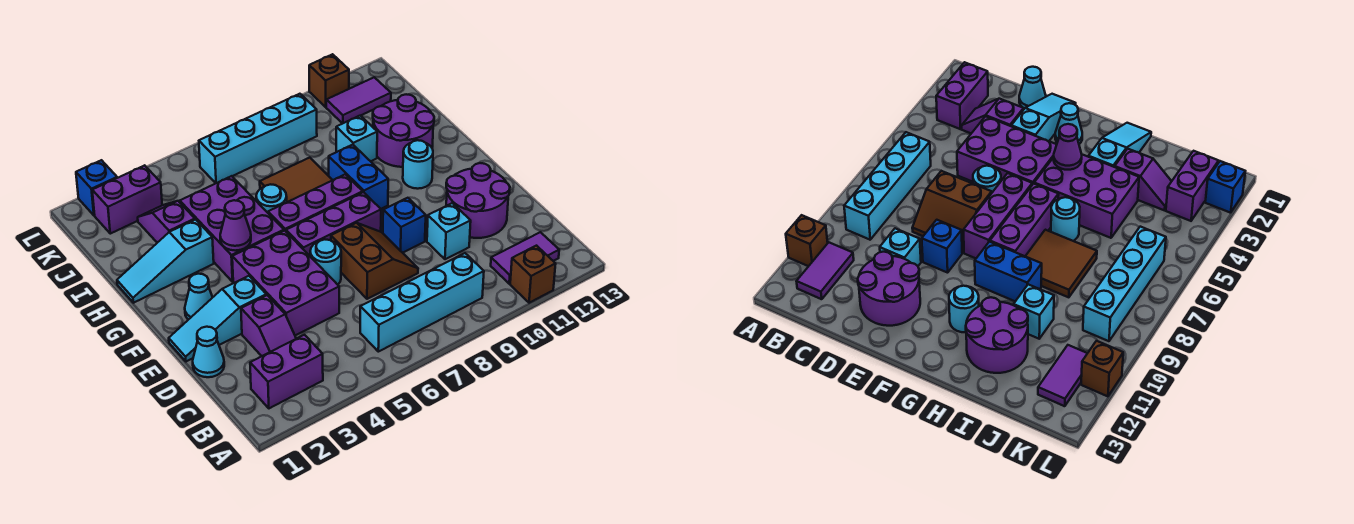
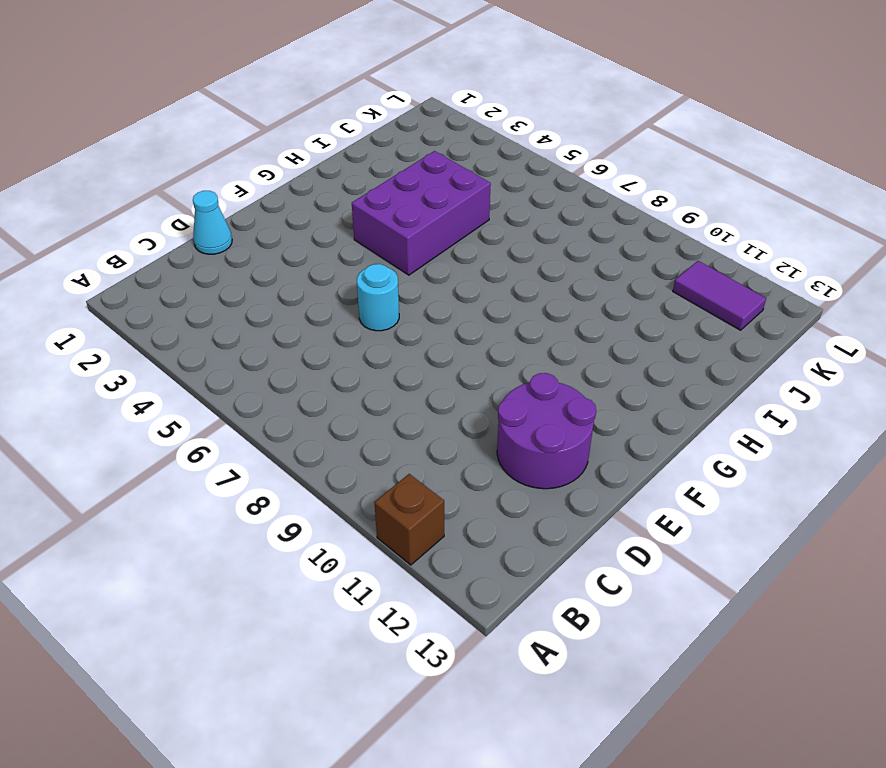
none -> purple brick B2:B3 level 1
none -> cyan brick B6:B9 level 1
none -> purple tile B11:B12 level 1
none -> purple slope C3:D3 level 1 top D

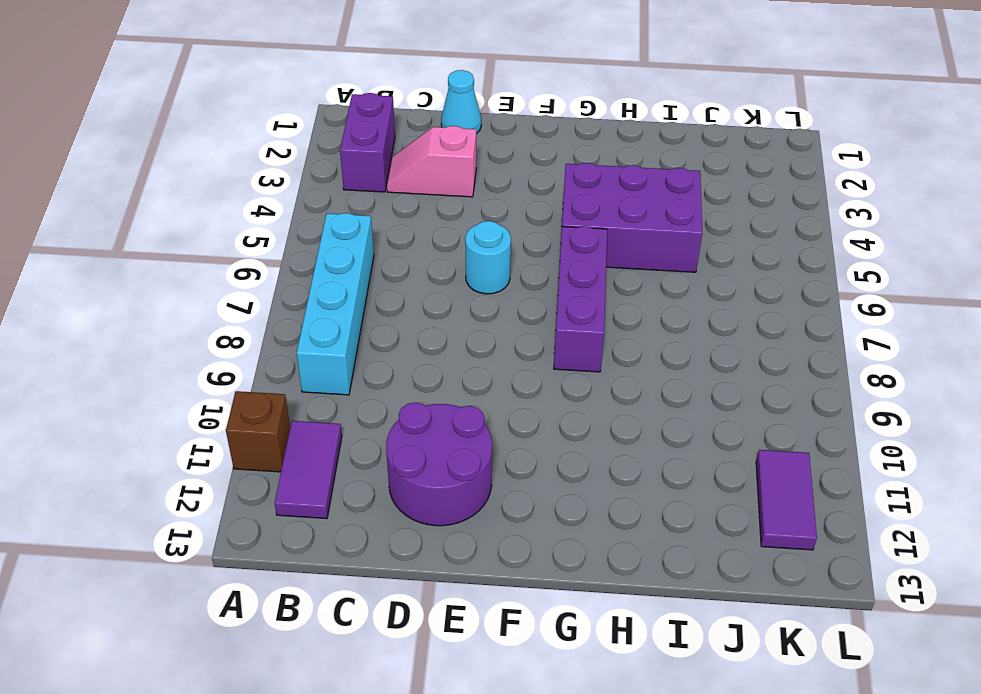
pink slope C3:D3 level 1 top D -> purple slope C3:D3 level 1 top D
none -> purple brick D4:F5 level 1
none -> brown slope D7:E8 level 1 top 7
none -> cyan brick D10 level 1
none -> cyan slope E1:E3 level 1 top 3

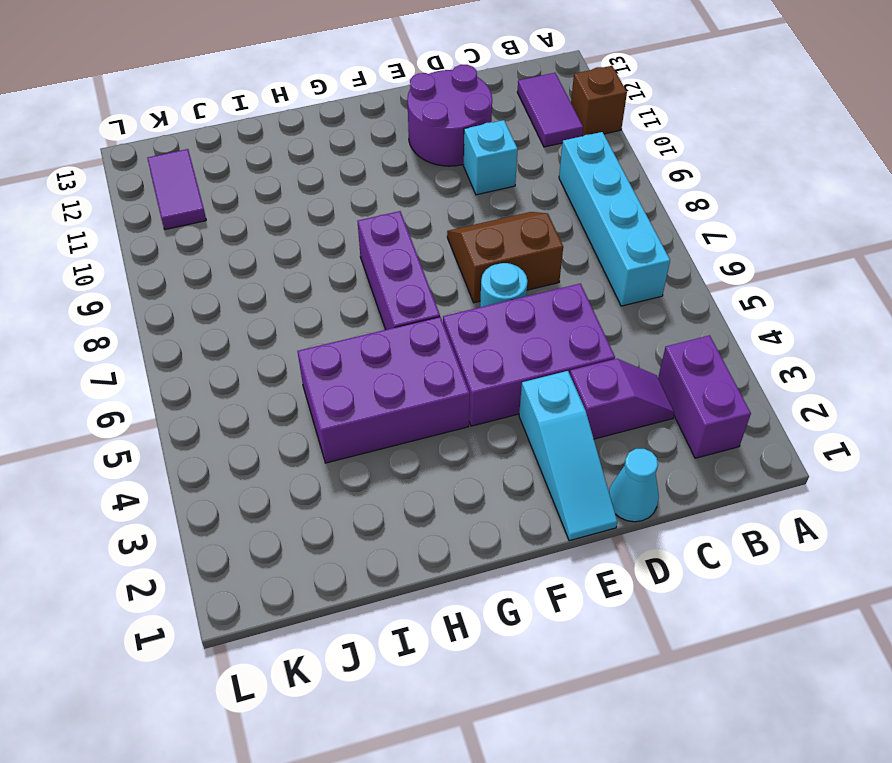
none -> blue brick E9 level 1
none -> cyan cone F2 level 1
none -> purple brick F6:F8 level 1
none -> blue brick G9:H9 level 1

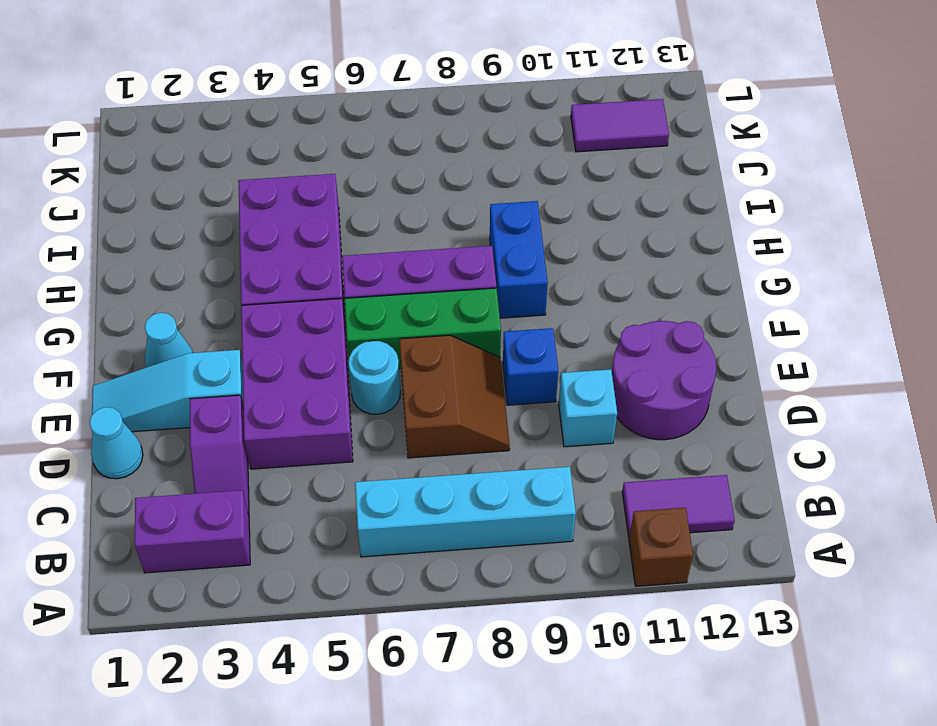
green brick F6:F8 level 1 -> purple brick F6:F8 level 1
none -> cyan round brick G11 level 1
none -> cyan slope H1:H3 level 1 top 3
none -> cyan round brick H6 level 1
none -> brown tile H7:I8 level 1

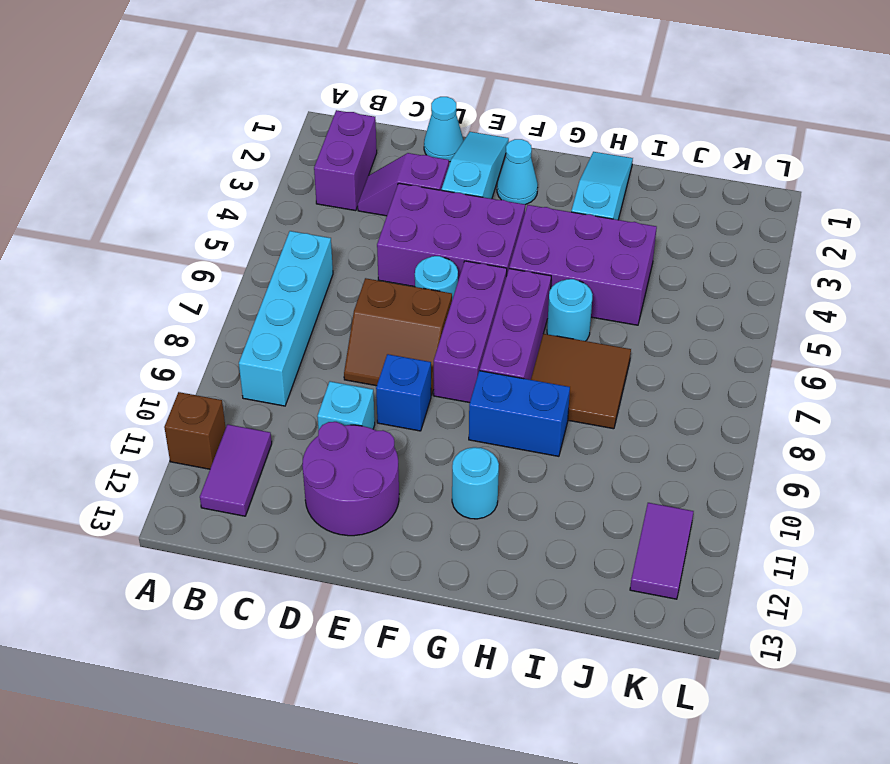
none -> purple round brick H11:I12 level 1
none -> purple slope I3:J3 level 1 top I
none -> cyan brick I10 level 1
none -> purple brick K2:K3 level 1

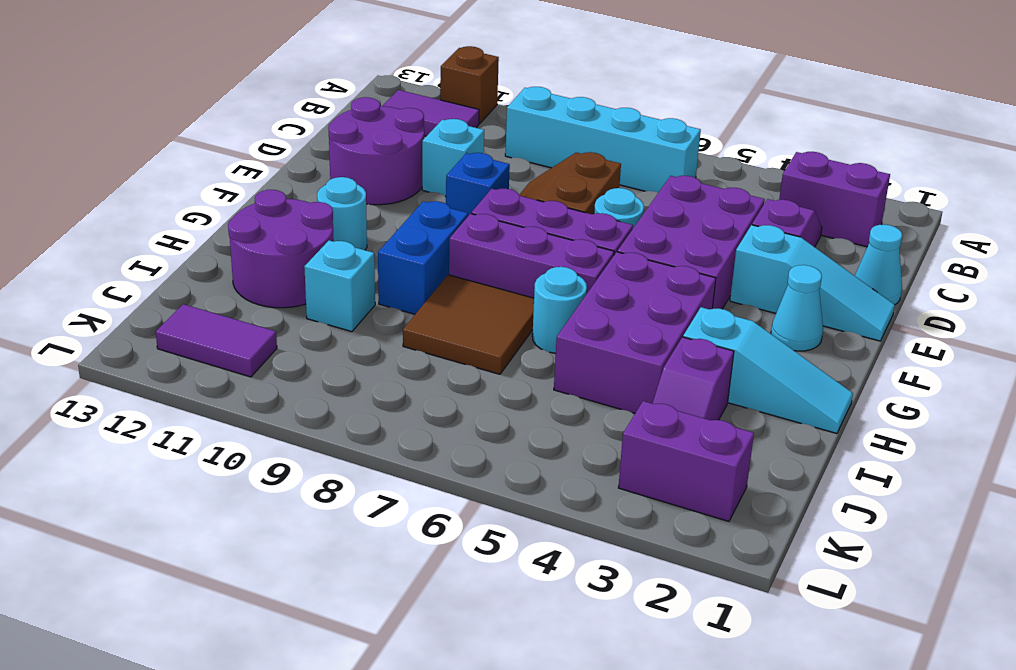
none -> cyan brick K6:K9 level 1
none -> blue brick L2 level 1
none -> brown brick L11 level 1
none -> purple cone G4 level 2

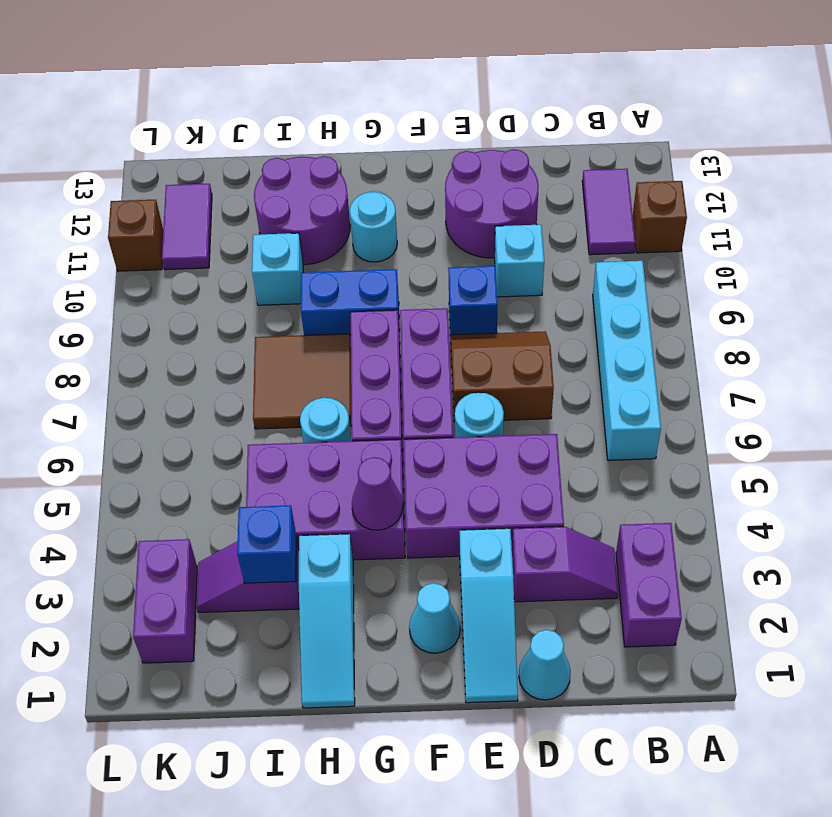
blue brick I3 level 2 -> blue brick L2 level 1
none -> cyan brick K6:K9 level 1

